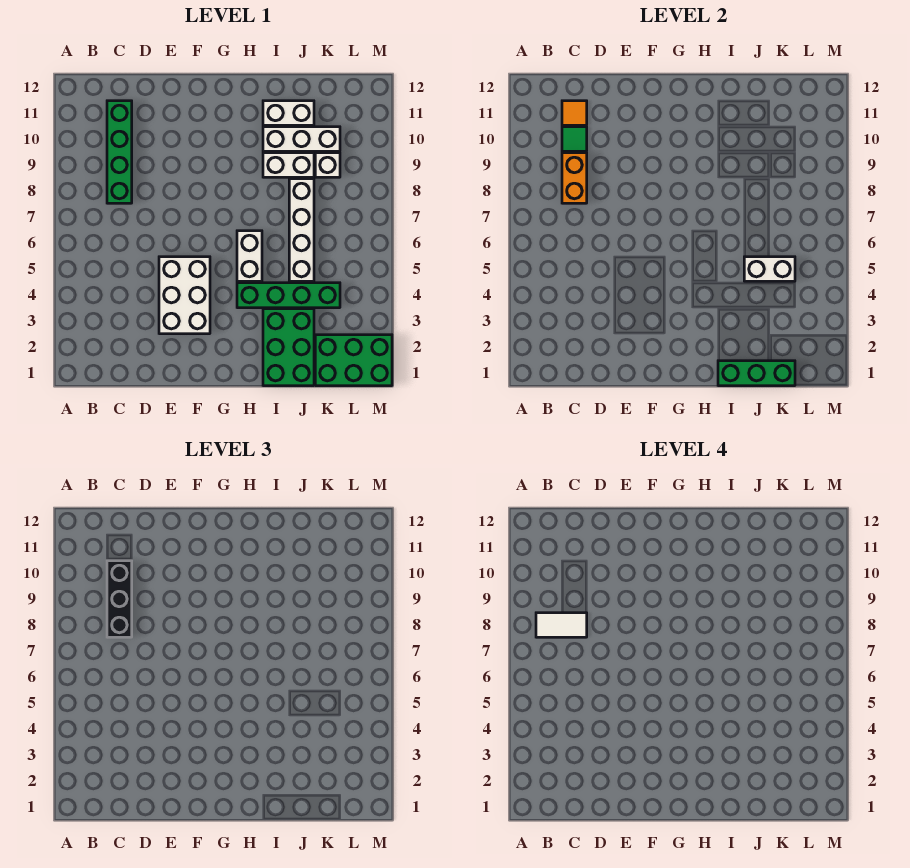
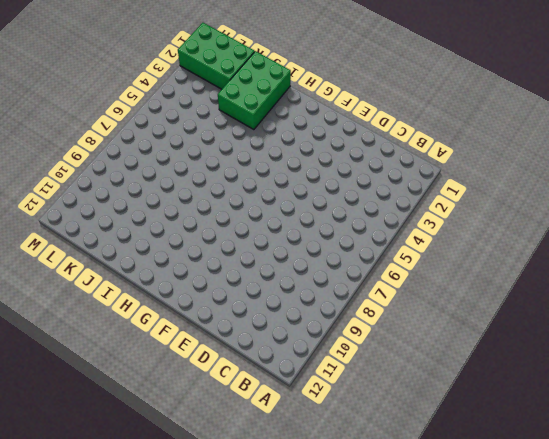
none -> green brick C8:C11 level 1
none -> white brick E3:F5 level 1
none -> green brick H4:K4 level 1

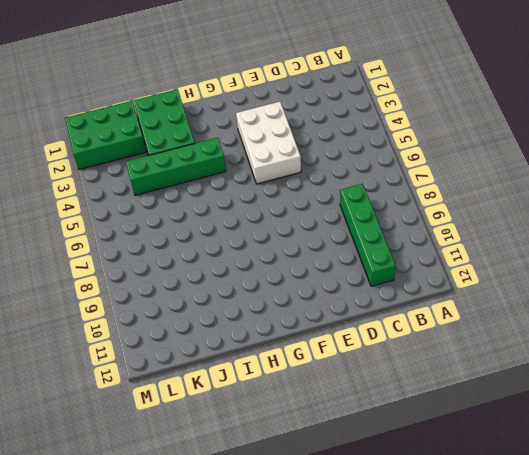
none -> white brick H5:H6 level 1
none -> white brick I9:J9 level 1
none -> white brick I10:K10 level 1

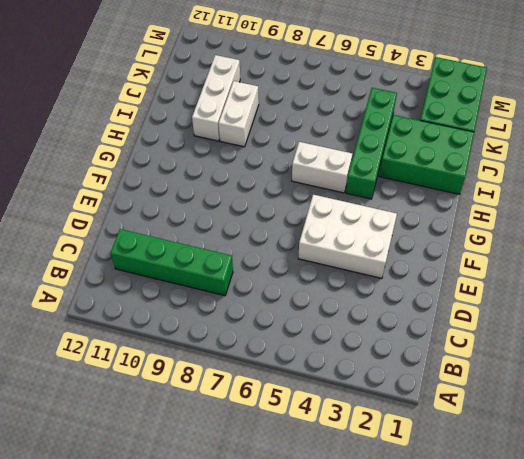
none -> white brick I11:J11 level 1
none -> white brick J5:J8 level 1
none -> white brick K9 level 1

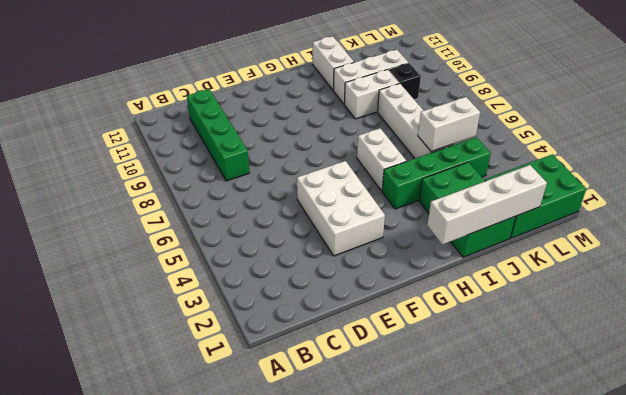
white brick H1:K1 level 2 -> green brick I1:K1 level 2
white brick I11:I12 level 1 -> white brick I11:J11 level 1
black brick K9 level 1 -> white brick K9 level 1
none -> orange brick C8:C9 level 2
none -> green tile C10 level 2
none -> orange tile C11 level 2

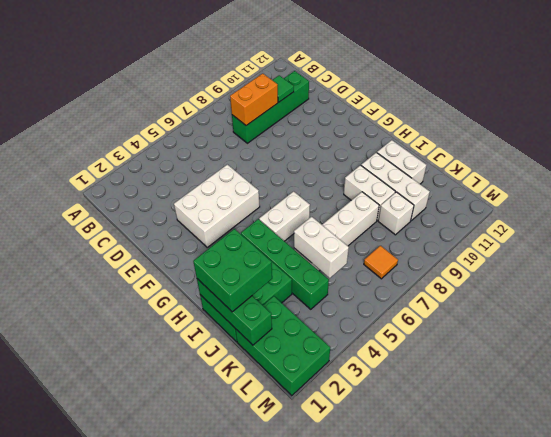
green brick I1:J2 level 3 -> none
orange tile L7 level 1 -> orange tile C11 level 2
none -> black brick C8:C10 level 3
none -> white tile B8:C8 level 4

